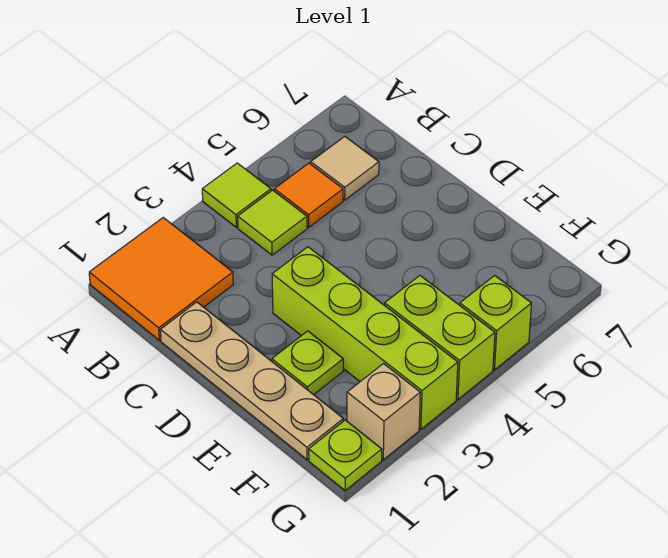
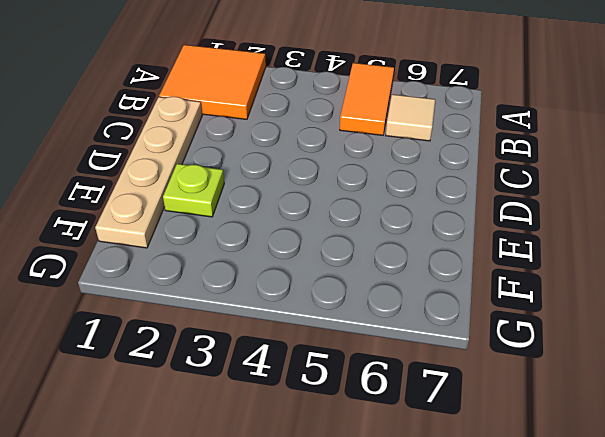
orange tile A5:B5 level 1 -> orange tile B5 level 1
none -> lime tile A4 level 1
none -> lime tile B4 level 1
none -> lime brick D3:G3 level 1

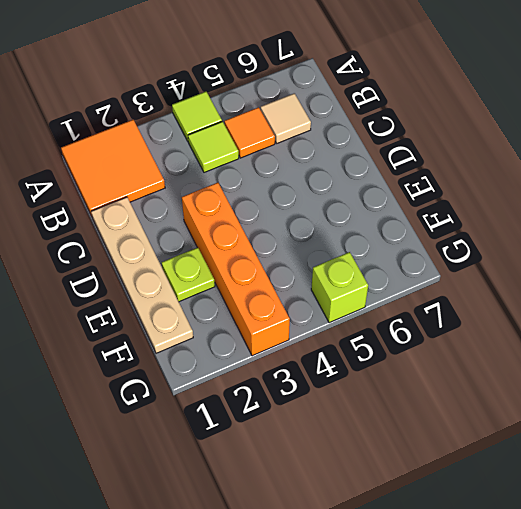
orange brick D3:G3 level 1 -> lime brick D3:G3 level 1
none -> lime brick F4:G4 level 1
none -> lime plate G1 level 1
none -> tan brick G2 level 1

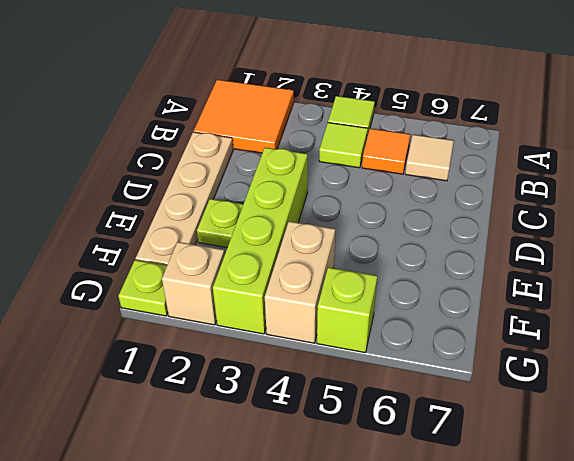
tan brick F4:G4 level 1 -> lime brick F4:G4 level 1

